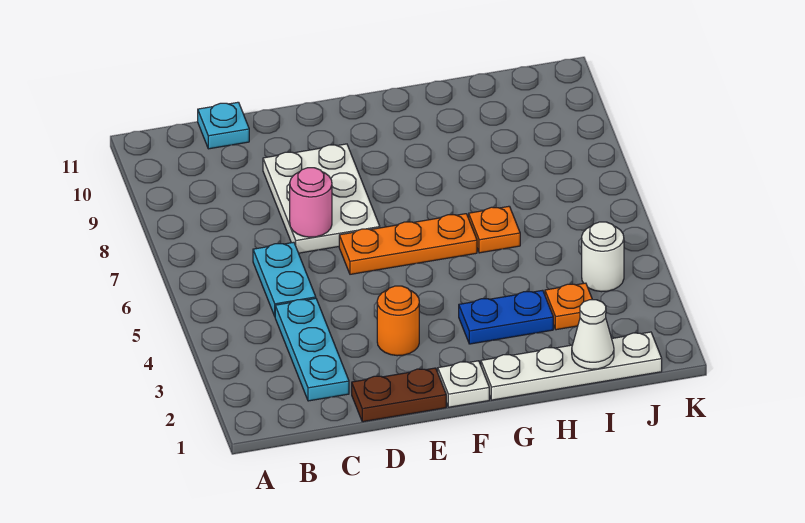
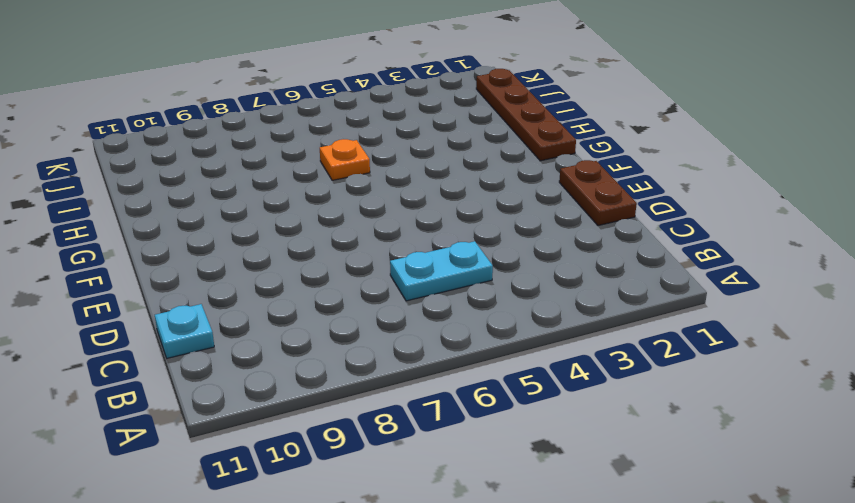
brown plate G1:J1 level 1 -> white plate G1:J1 level 1
none -> cyan plate C2:C4 level 1
none -> white plate D7:E9 level 1
none -> orange round brick E3 level 1

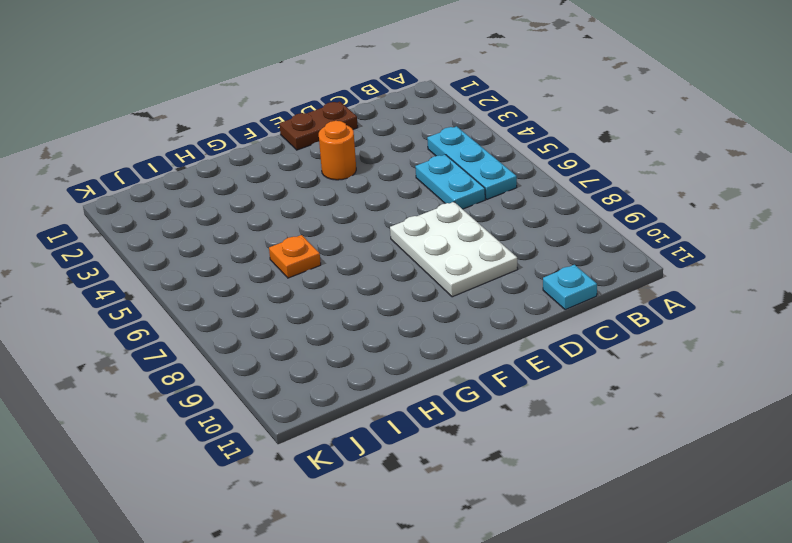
cyan plate B4:B6 level 1 -> cyan plate C2:C4 level 1
none -> orange plate E6:G6 level 1
none -> white plate F1 level 1
none -> white plate G1:J1 level 1

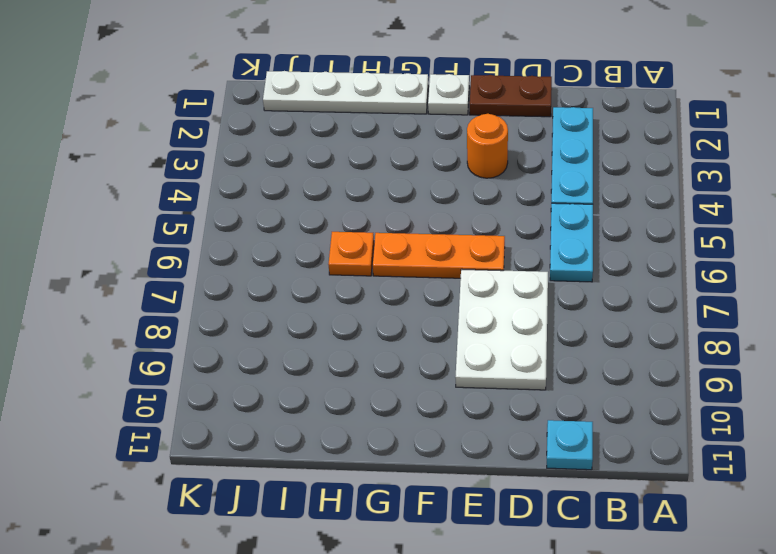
none -> blue plate G3:H3 level 1
none -> orange plate I3 level 1
none -> white round brick J4 level 1

